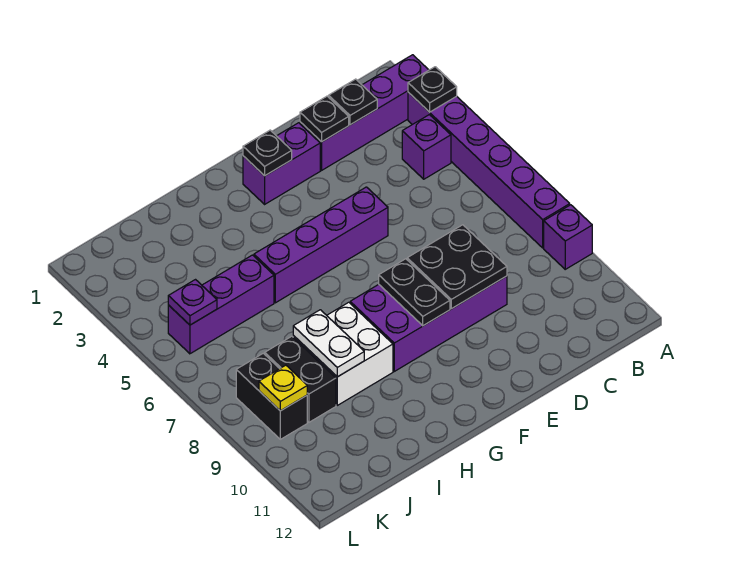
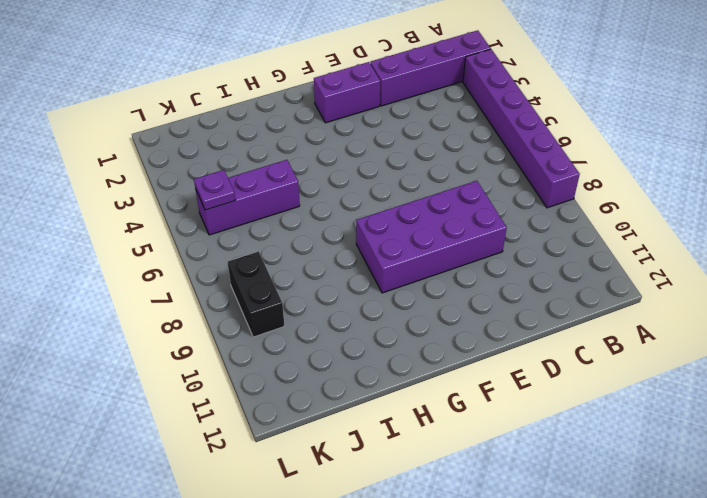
none -> purple brick A9 level 1
none -> purple brick B4 level 1
none -> purple brick E5:H5 level 1

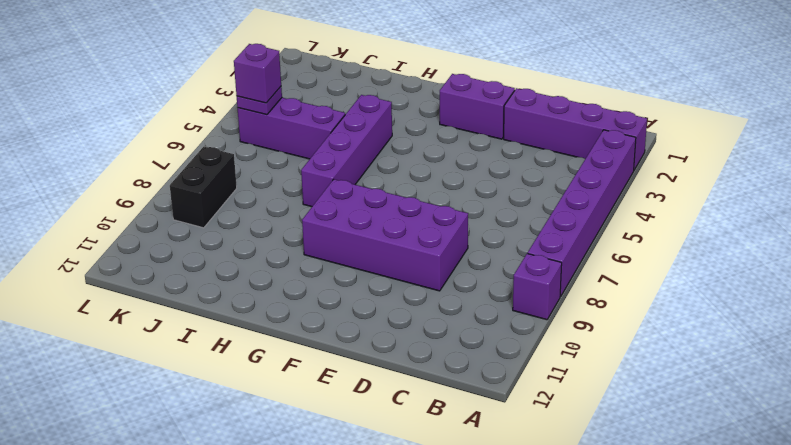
purple brick H4:H7 level 1 -> purple brick E5:H5 level 1
purple brick K5 level 3 -> purple brick B4 level 1
none -> white brick H8:I9 level 1
none -> black brick J8:J9 level 1
none -> black plate A3 level 2

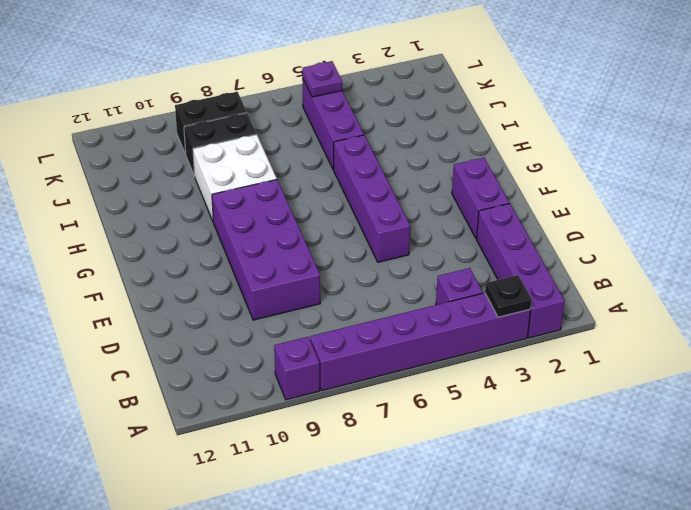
none -> black plate C2 level 2
none -> black plate D2 level 2
none -> black plate D8:E9 level 2

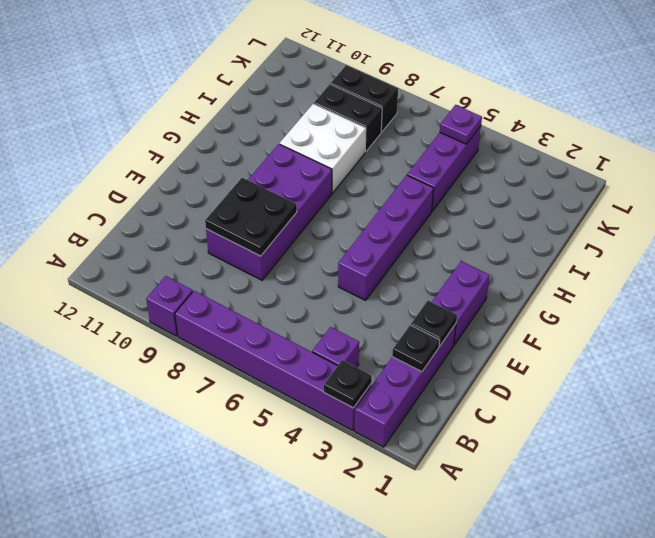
none -> black plate F2 level 2
none -> black plate F8:F9 level 2
none -> white plate I8:I9 level 2

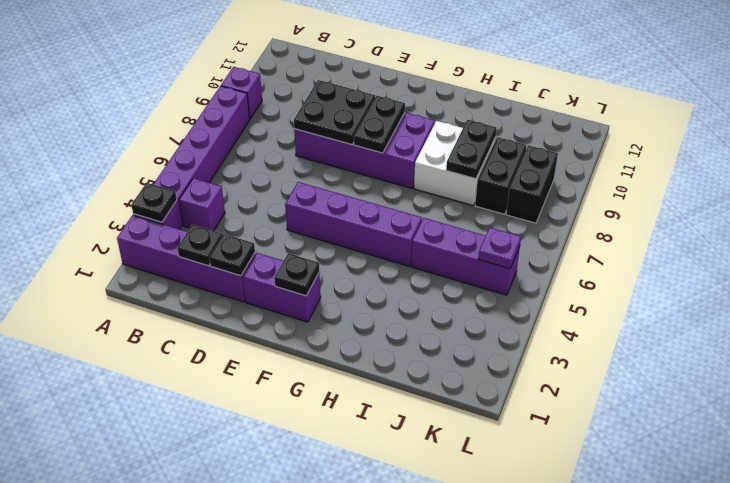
black plate I8:I9 level 2 -> white plate I8:I9 level 2
none -> yellow plate K9 level 2

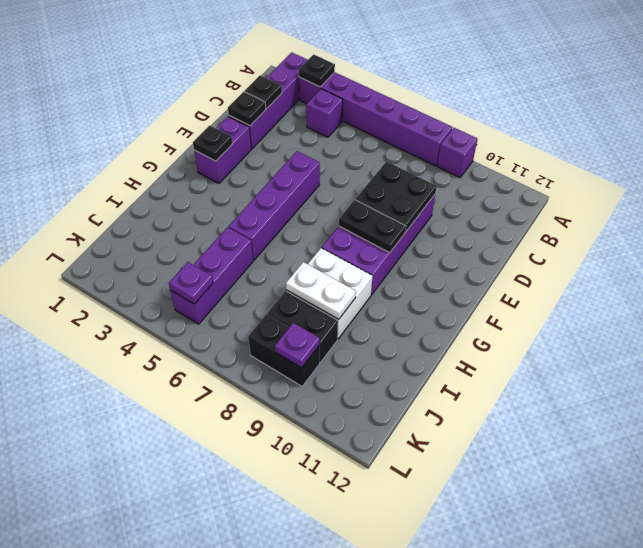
purple plate K9 level 2 -> yellow plate K9 level 2

